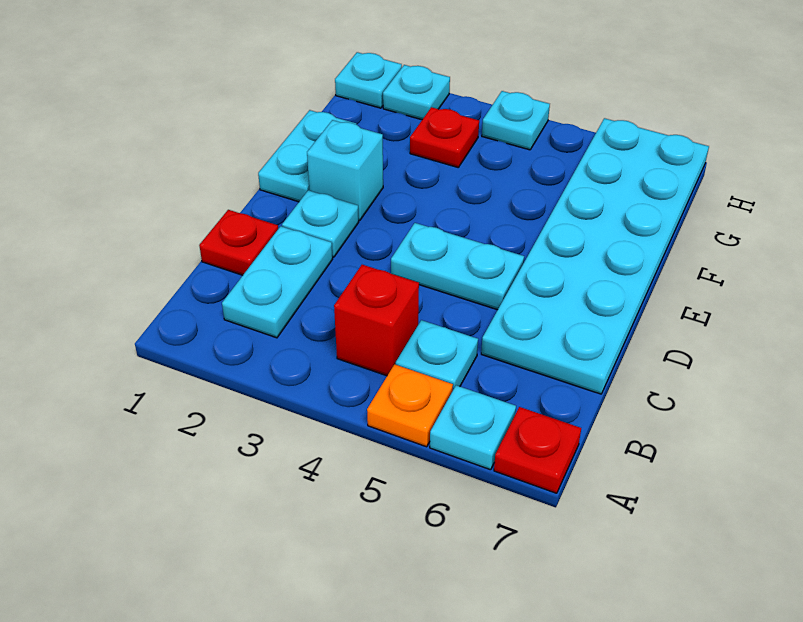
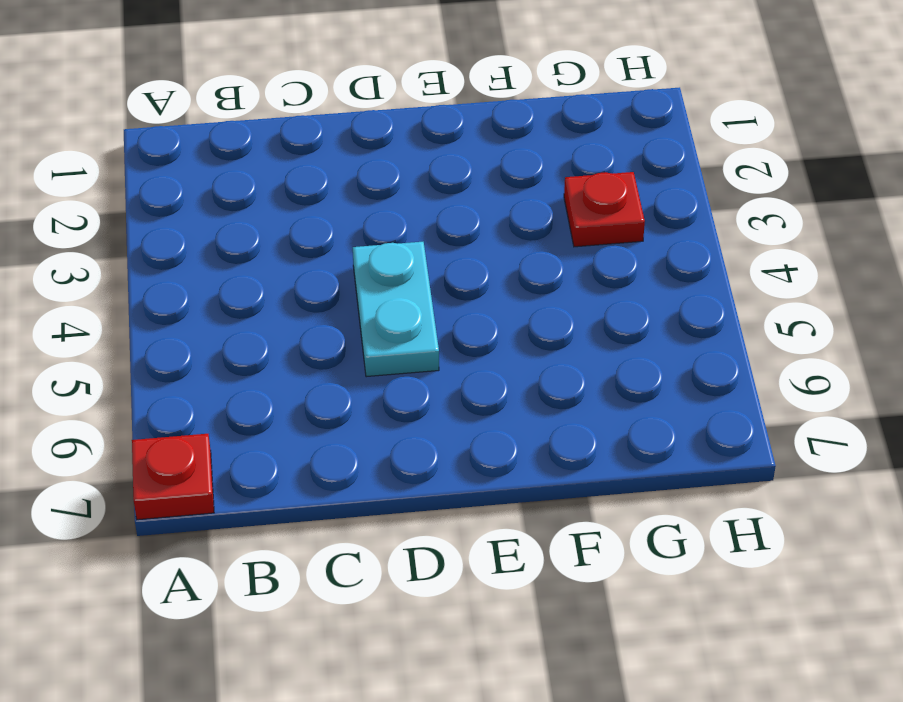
none -> orange plate A5 level 1
none -> cyan plate A6 level 1
none -> cyan plate B2:C2 level 1

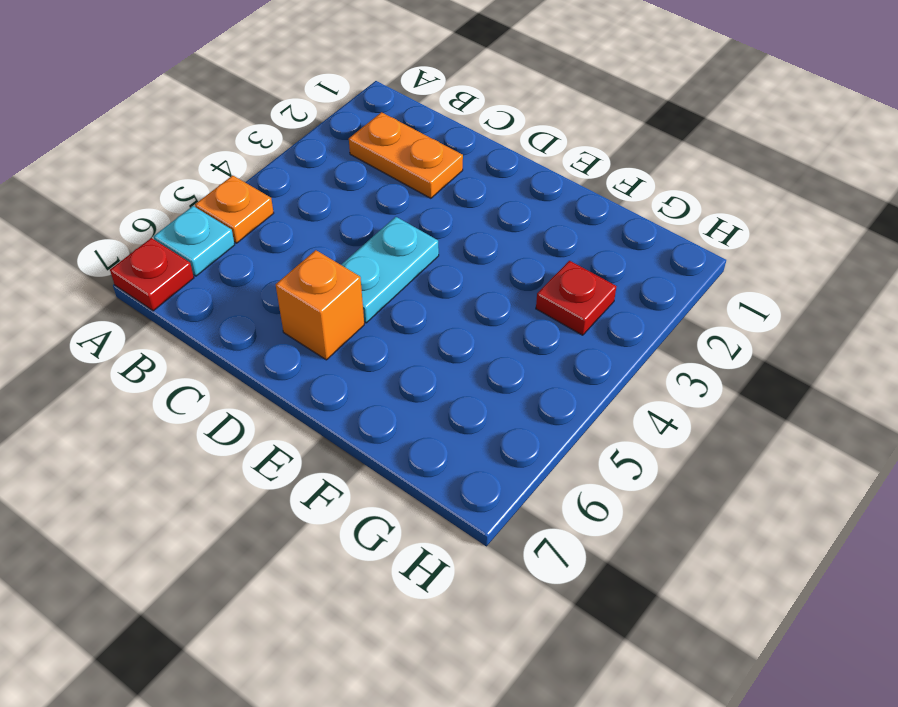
orange plate B2:C2 level 1 -> cyan plate B2:C2 level 1
orange brick D6 level 1 -> cyan plate C6:H7 level 1
none -> red brick B4 level 1
none -> cyan plate B5 level 1
none -> red plate C1 level 1

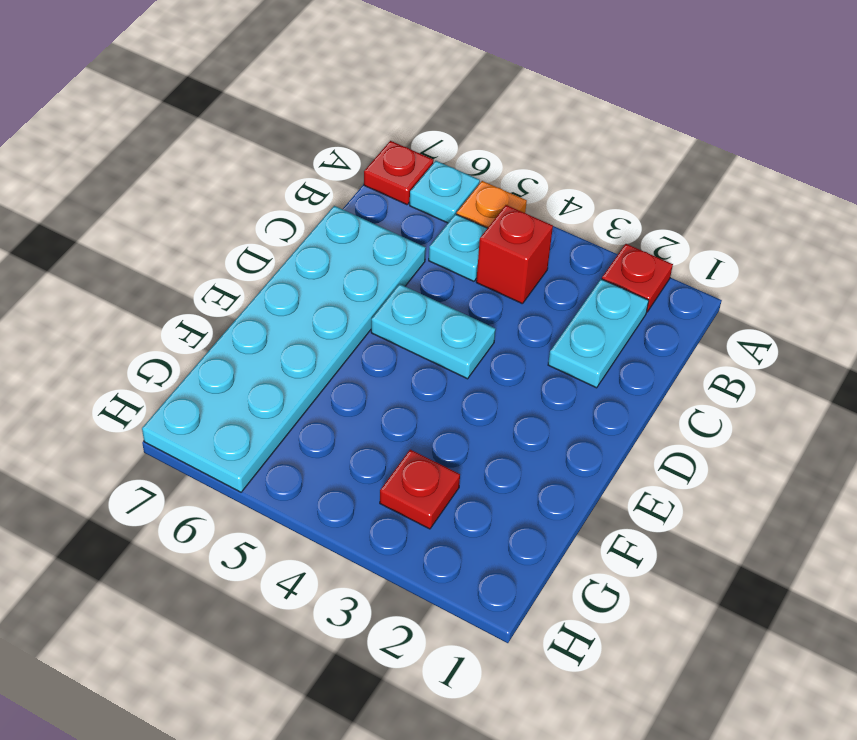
red plate A2 level 1 -> red plate C1 level 1
none -> cyan plate D2 level 1
none -> cyan plate E1:F1 level 1
none -> cyan brick E2 level 1

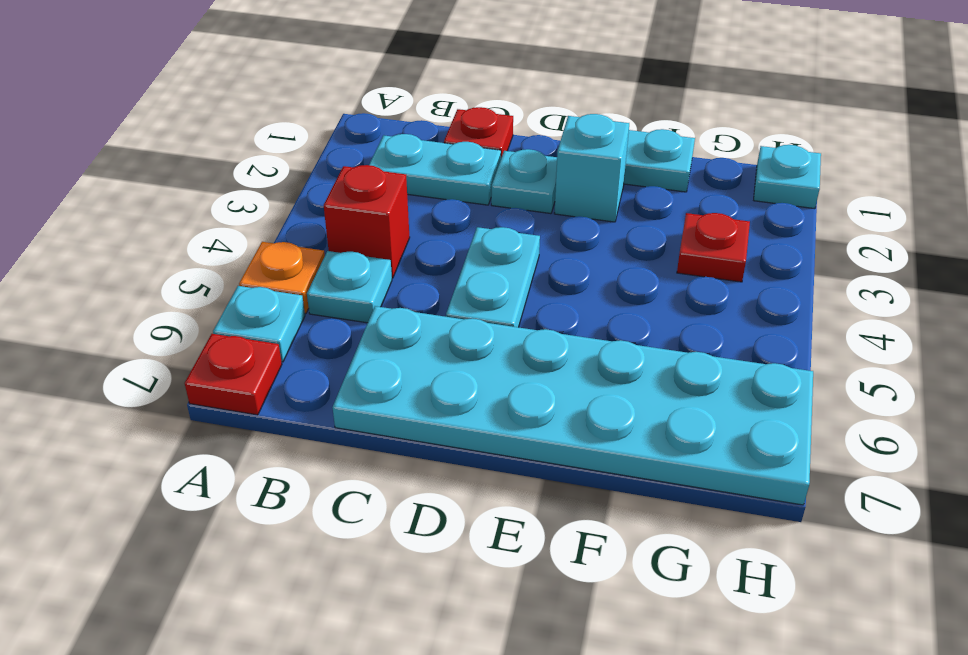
none -> cyan plate H2 level 1
none -> cyan plate H4 level 1

